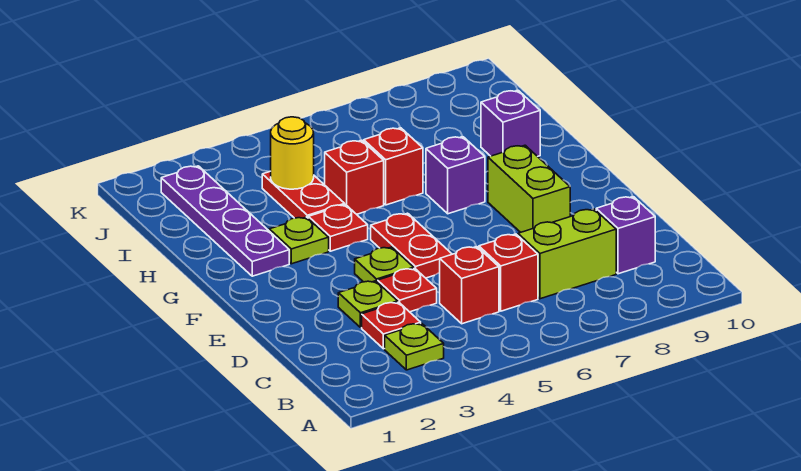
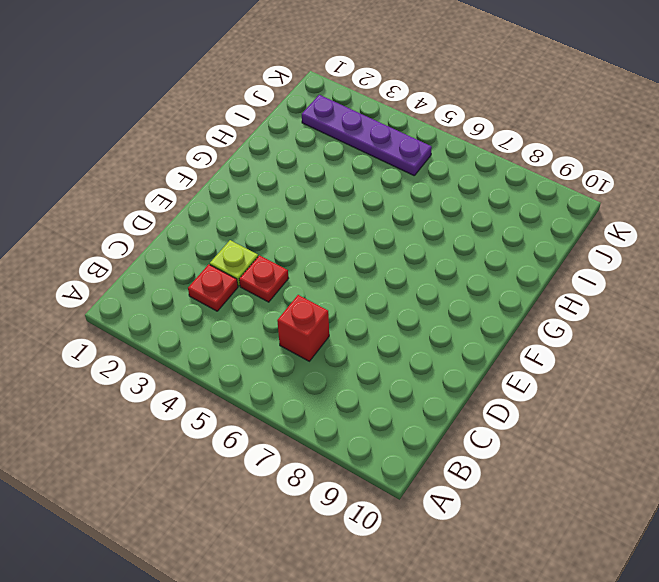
purple plate J2:J5 level 1 -> purple plate G2:J2 level 1
none -> lime plate B3 level 1
none -> red brick C5 level 1
none -> lime brick C7:C8 level 1

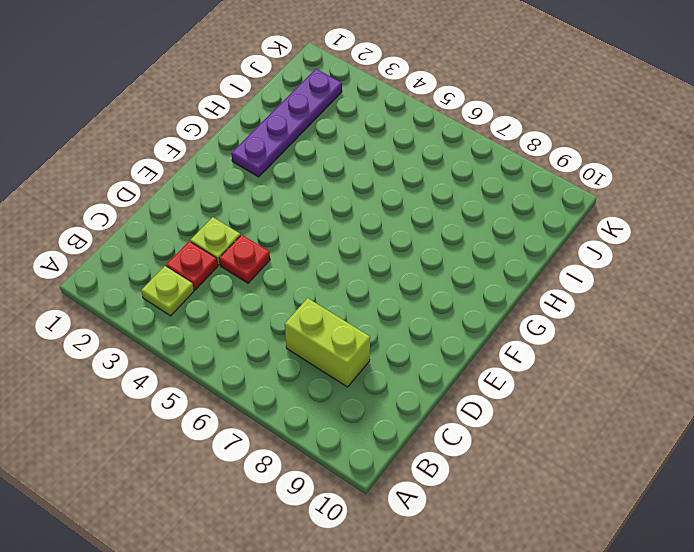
none -> red brick C5 level 1
none -> red brick C6 level 1
none -> purple brick C9 level 1

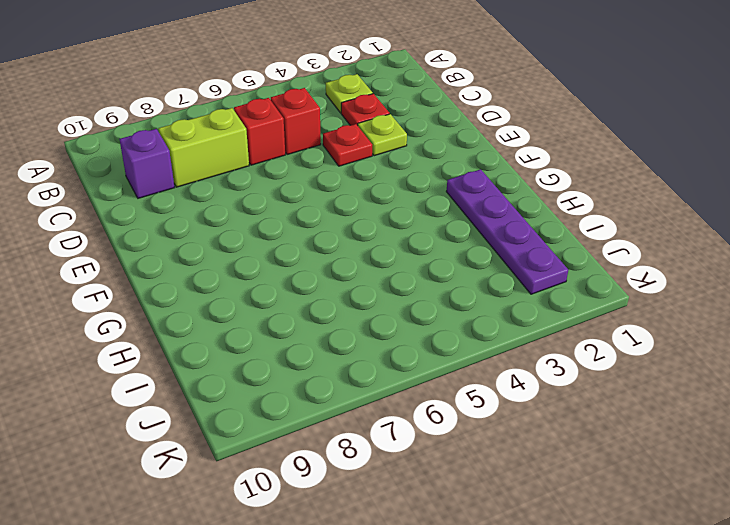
none -> lime plate E4 level 1
none -> red plate E5:F5 level 1
none -> lime brick E8:F8 level 1

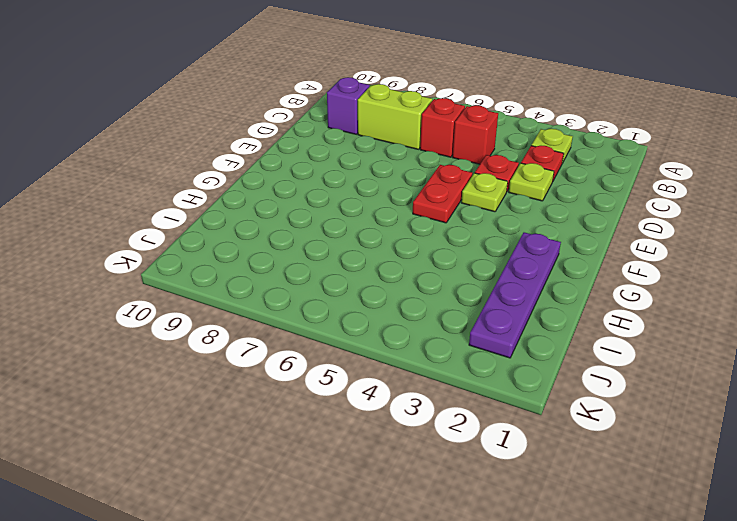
none -> lime brick E8:F8 level 1
none -> lime plate G3 level 1
none -> red plate G4 level 1

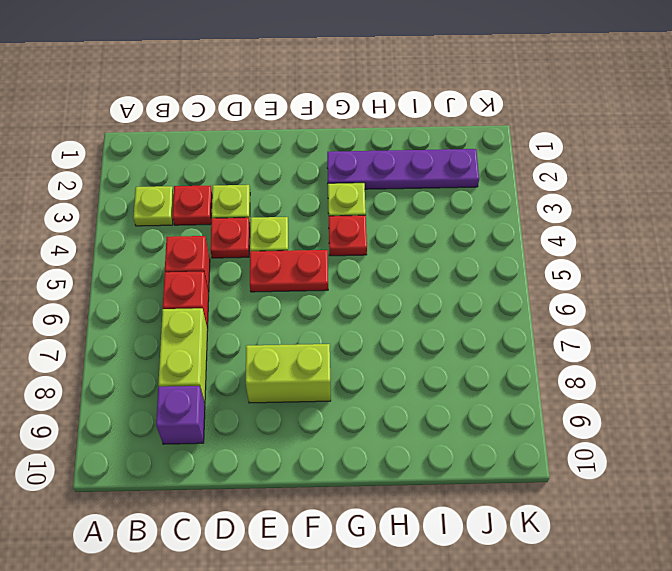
none -> purple brick G7 level 1
none -> red plate H4:I4 level 1
none -> red brick H5 level 1

